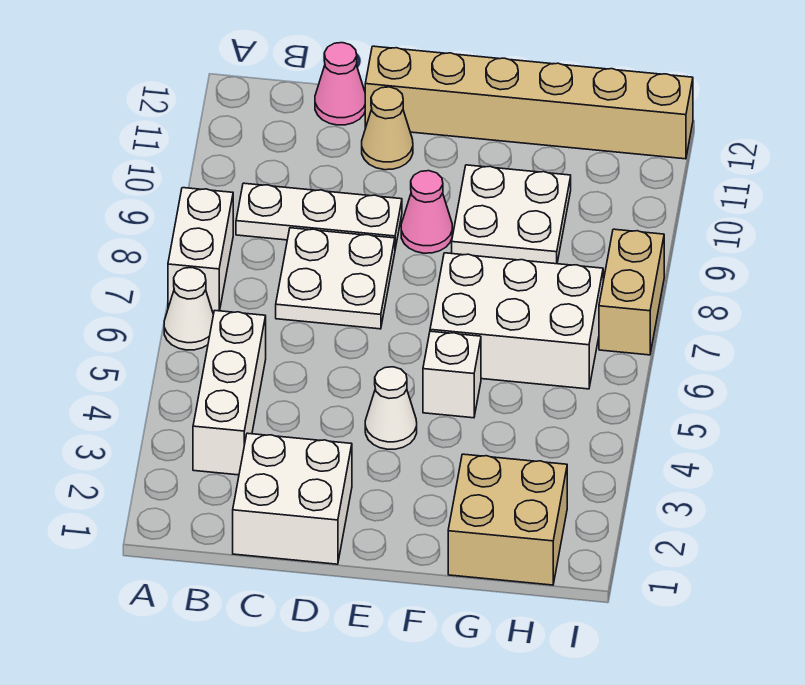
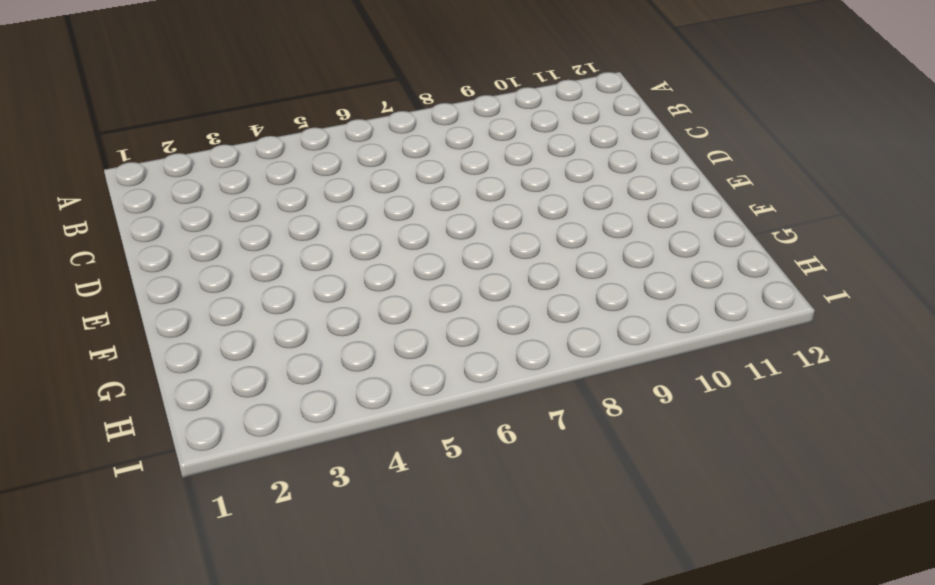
none -> white cone A6 level 1
none -> white brick A7:A8 level 1
none -> white brick B3:B5 level 1

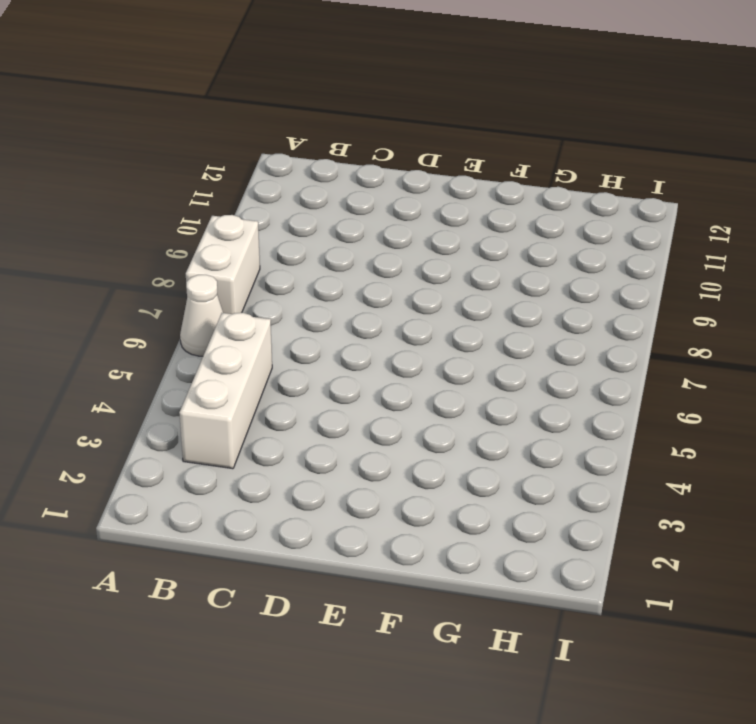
none -> white plate B9:D9 level 1
none -> white brick C1:D2 level 1
none -> white plate C7:D8 level 1

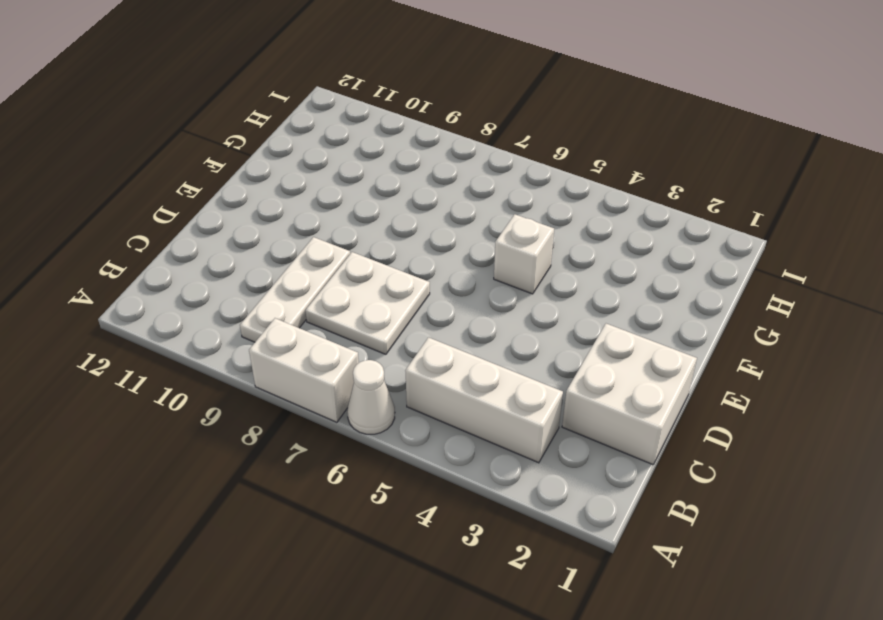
none -> pink cone C12 level 1
none -> tan cone D11 level 1
none -> tan brick D12:I12 level 1

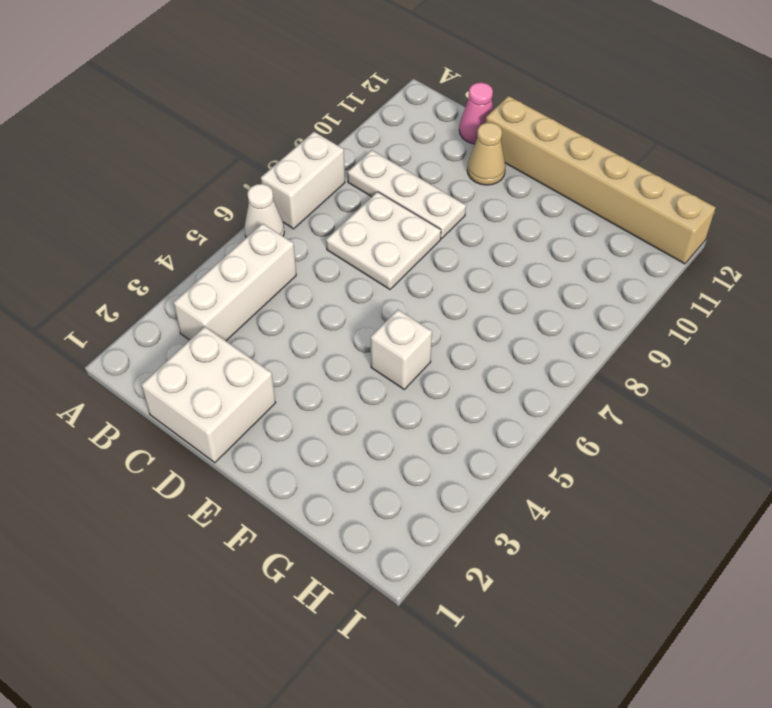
none -> white cone E4 level 1
none -> pink cone E9 level 1
none -> white brick F6:H7 level 1

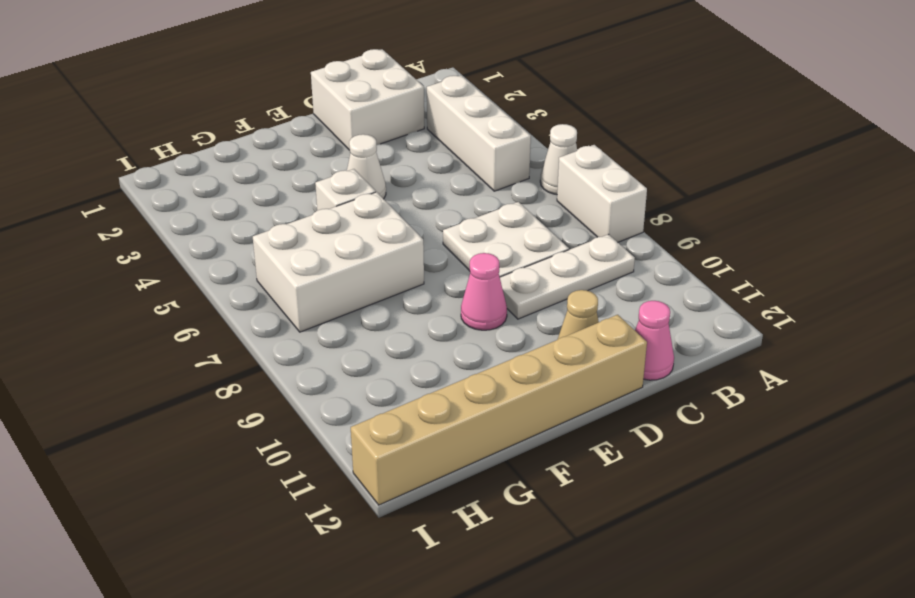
none -> white plate F9:G10 level 1
none -> tan brick G1:H2 level 1
none -> tan brick I7:I8 level 1

